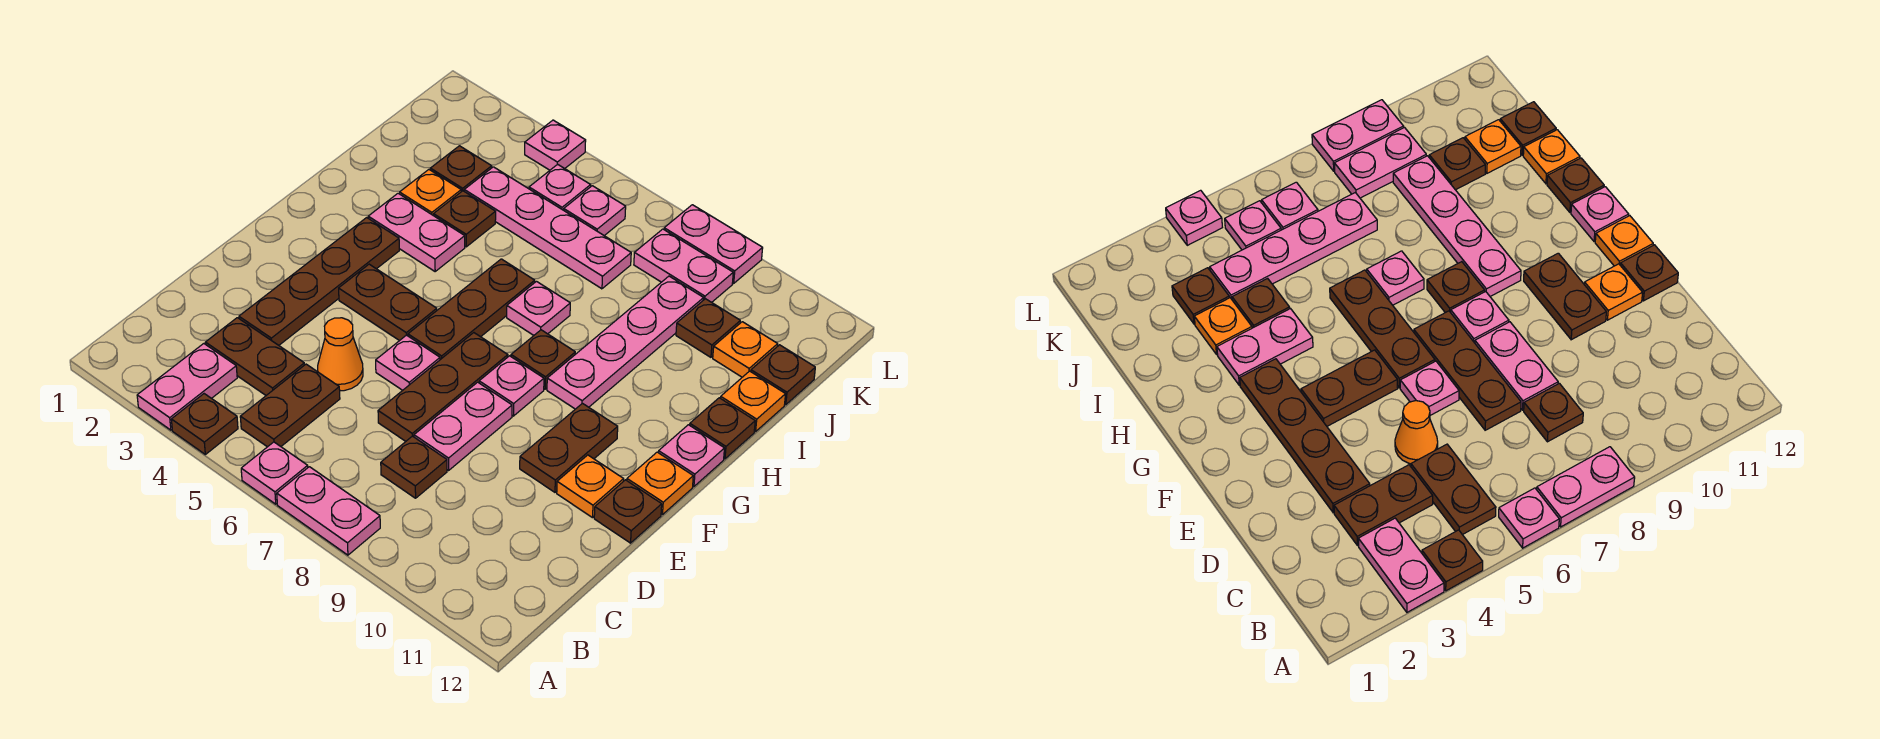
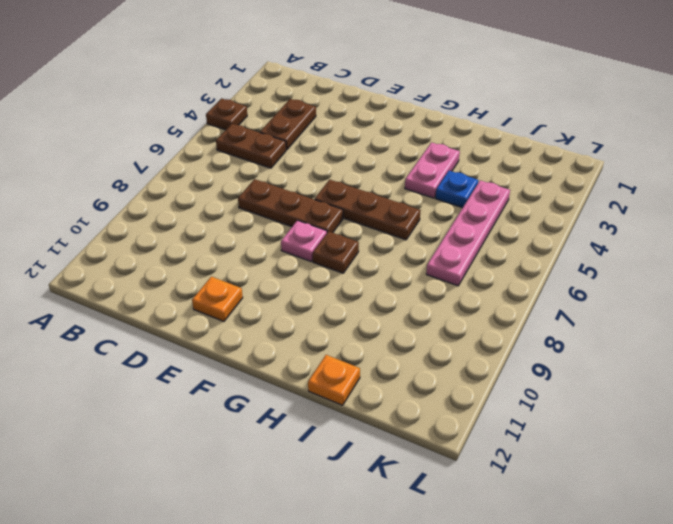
blue plate I4 level 1 -> brown plate I4 level 1
none -> pink plate A3:B3 level 1
none -> pink plate A6 level 1
none -> pink plate A7:A8 level 1
none -> brown plate C8 level 1

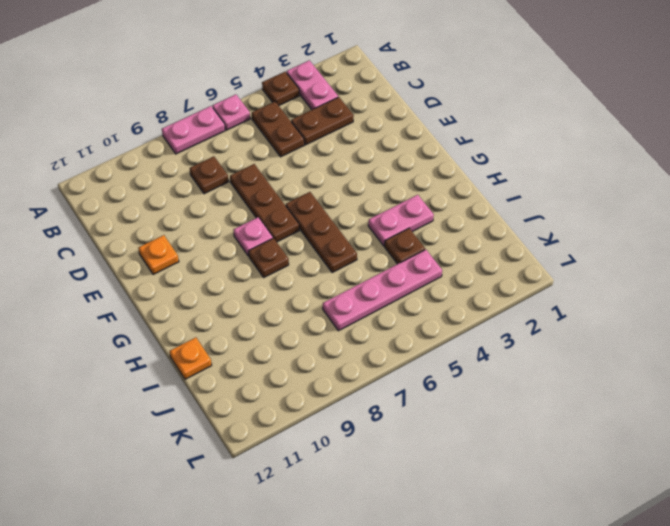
none -> brown plate D3:G3 level 1
none -> orange cone D5 level 1
none -> pink plate D8:E8 level 1
none -> pink plate E6 level 1

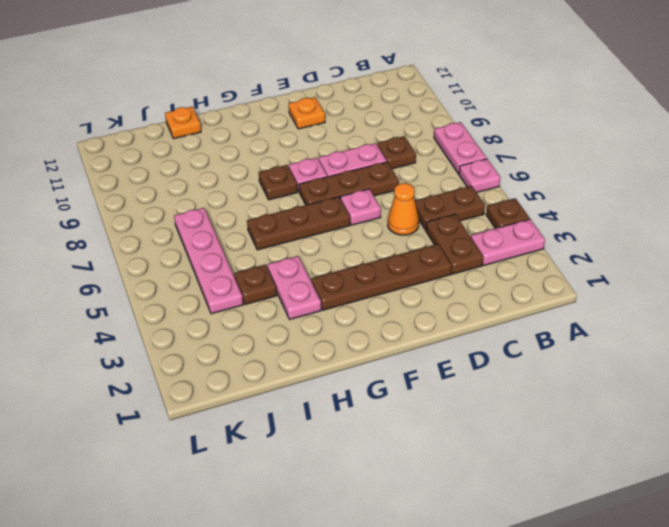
none -> brown plate E10:F10 level 1
none -> brown plate E12 level 1
none -> brown plate F4:F5 level 1
none -> orange plate F12 level 1

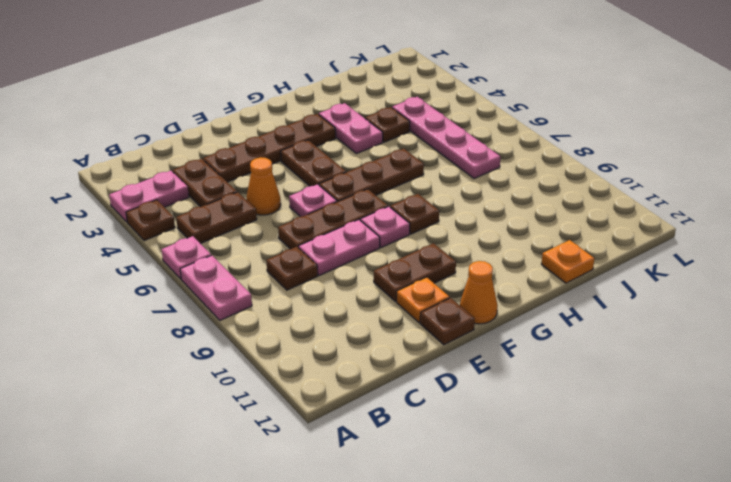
orange cone F12 level 1 -> orange plate F12 level 1
none -> pink plate G9:J9 level 1
none -> pink plate G12 level 1
none -> pink plate H7 level 1
none -> brown plate H12 level 1

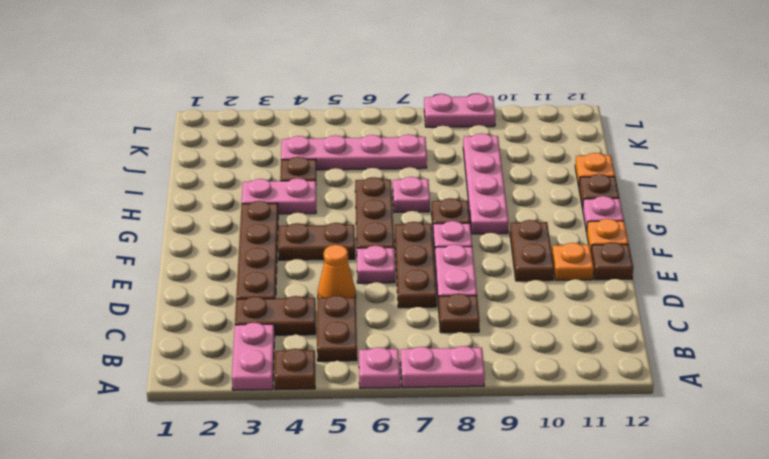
none -> orange plate I3 level 1
none -> brown plate J3 level 1
none -> brown plate J10 level 1
none -> orange plate J11 level 1

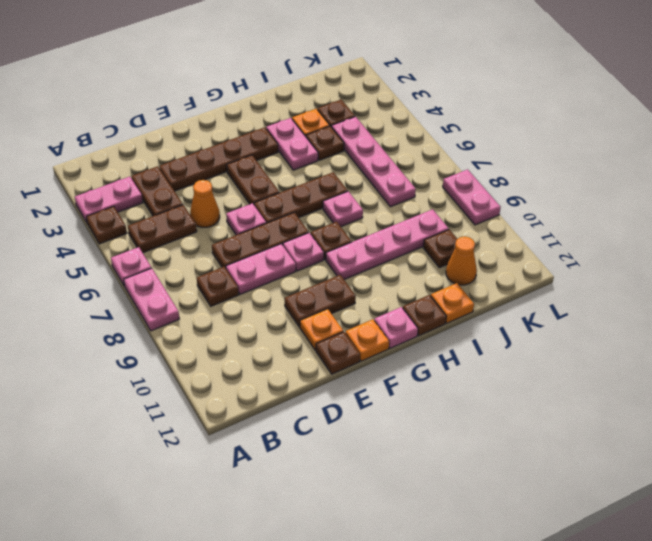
orange cone J11 level 1 -> orange plate J11 level 1
none -> brown plate J12 level 1
none -> pink plate K5 level 1
none -> pink plate K6 level 1
none -> pink plate K8:K9 level 1

